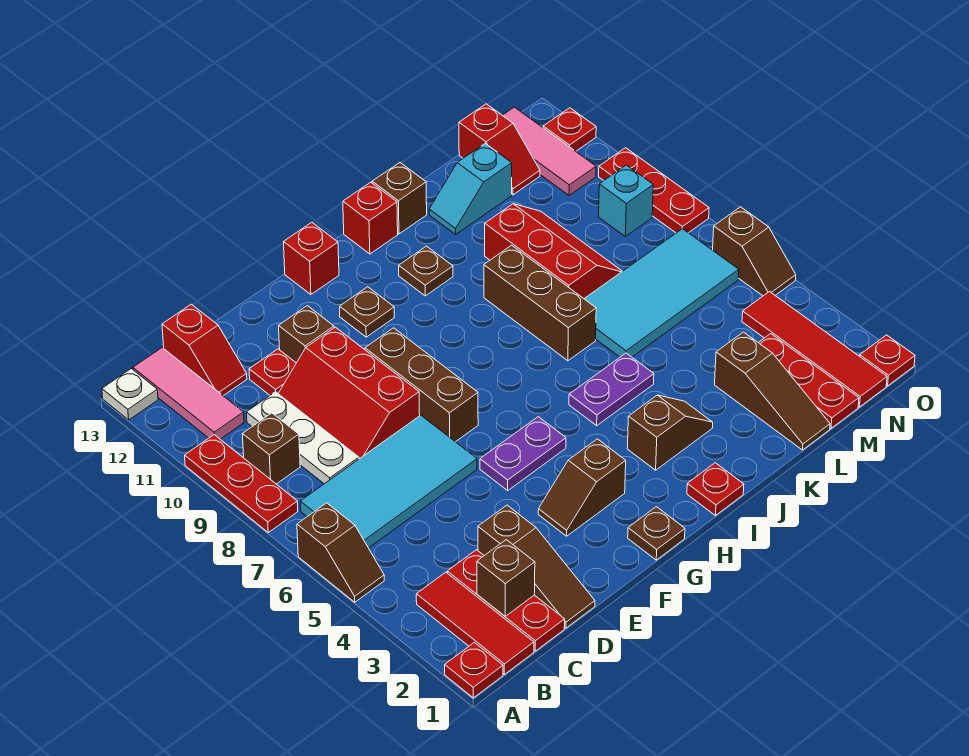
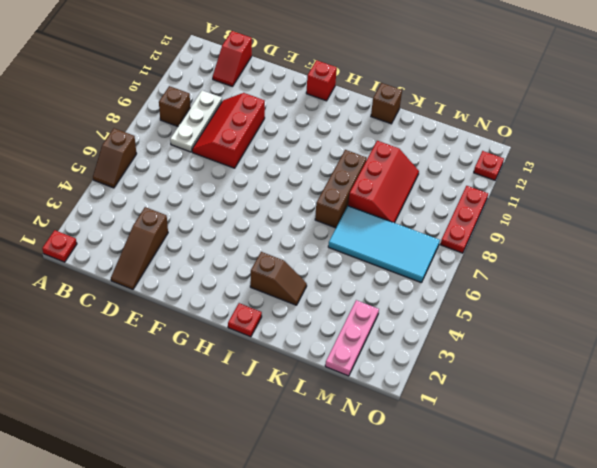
pink plate M1:M3 level 1 -> red plate M1:M3 level 1
none -> red plate A8:A10 level 1
none -> white plate A13 level 1
none -> red tile B1:B3 level 1
none -> cyan tile B6:E7 level 1

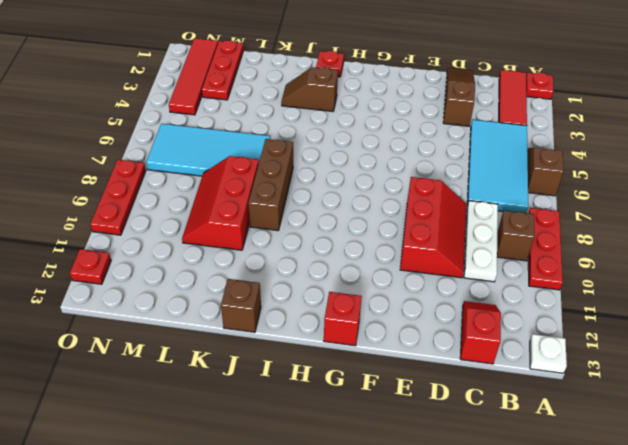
cyan tile B4:C7 level 1 -> cyan tile B6:E7 level 1
none -> pink tile B11:B13 level 1
none -> red plate C1:C3 level 1
none -> red plate D11 level 1
none -> brown brick E11 level 1

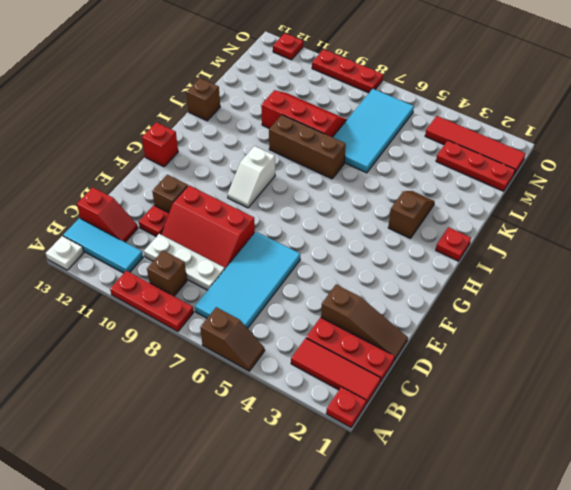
cyan tile B11:B13 level 1 -> pink tile B11:B13 level 1
white slope G9:H9 level 1 top H -> none
none -> brown slope F3:G3 level 1 top G
none -> purple plate F5:G5 level 1
none -> brown brick F7:F9 level 1
none -> brown plate G1 level 1

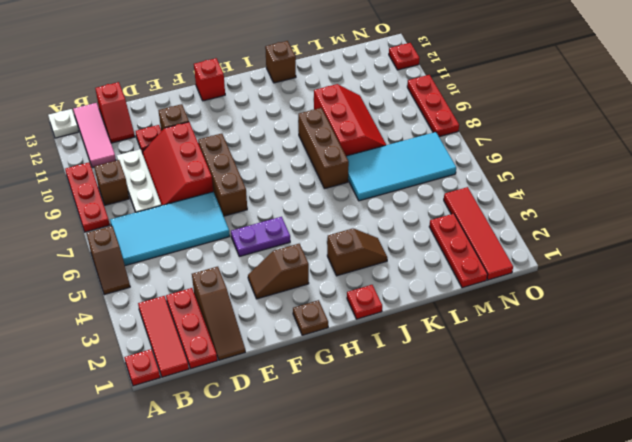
none -> brown plate G11 level 1
none -> purple plate I5:J5 level 1
none -> brown plate I11 level 1
none -> red brick I13 level 1

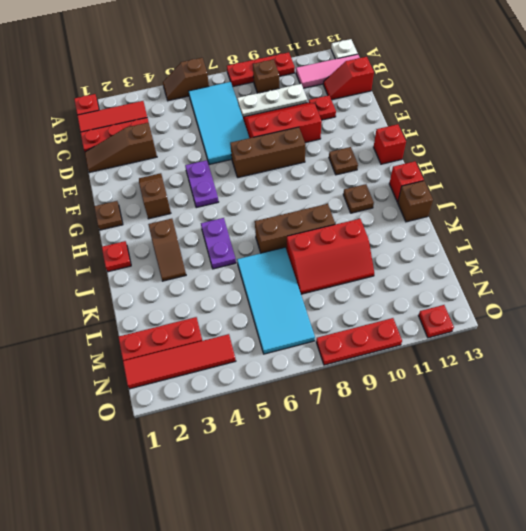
none -> brown brick E11 level 1
none -> cyan slope K12:L12 level 1 top L
none -> brown slope L1:L3 level 1 top 3
none -> red slope M12:M13 level 1 top 13

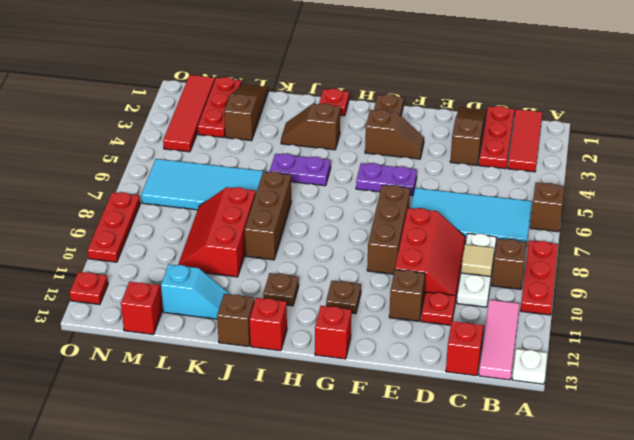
tan tile C9 level 2 -> none
none -> red plate A1 level 1
none -> cyan brick N9 level 1
none -> pink tile N11:N13 level 1
none -> red plate O1 level 1

